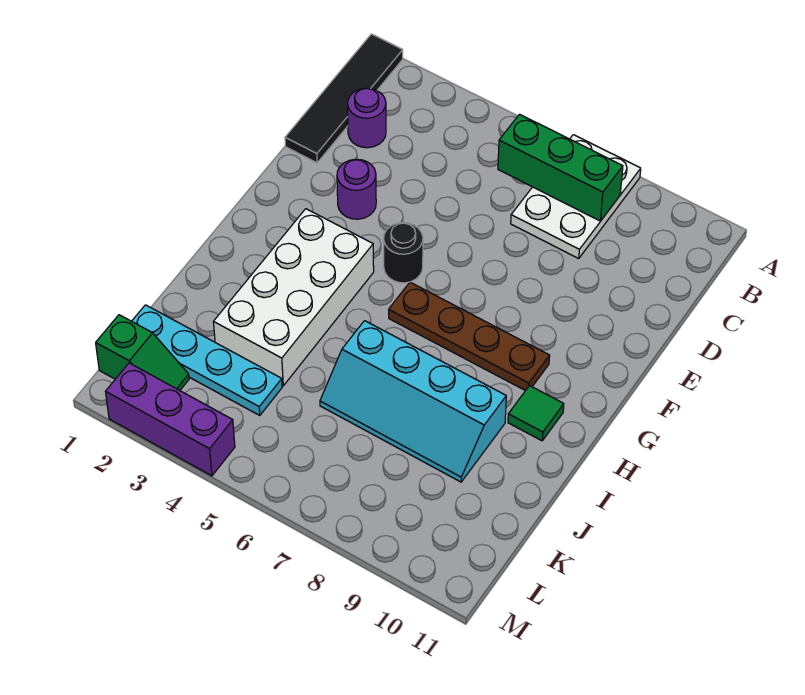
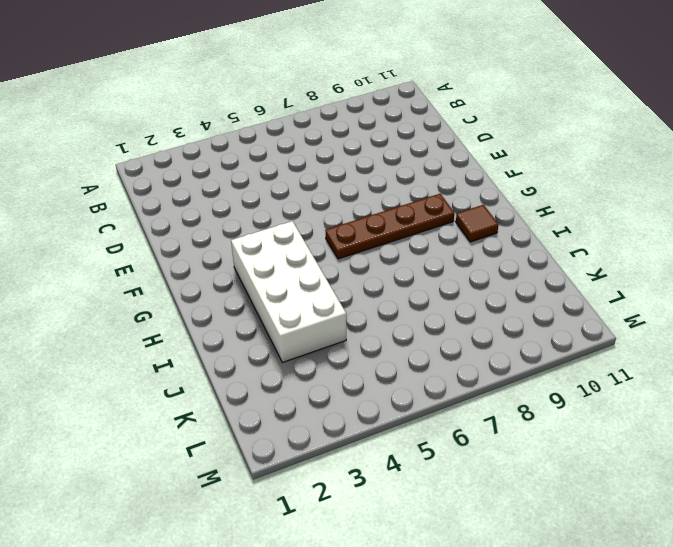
brown tile H10 level 1 -> green tile H10 level 1
none -> black tile A1:D1 level 1
none -> white plate A7:C8 level 1
none -> purple round brick C2 level 1

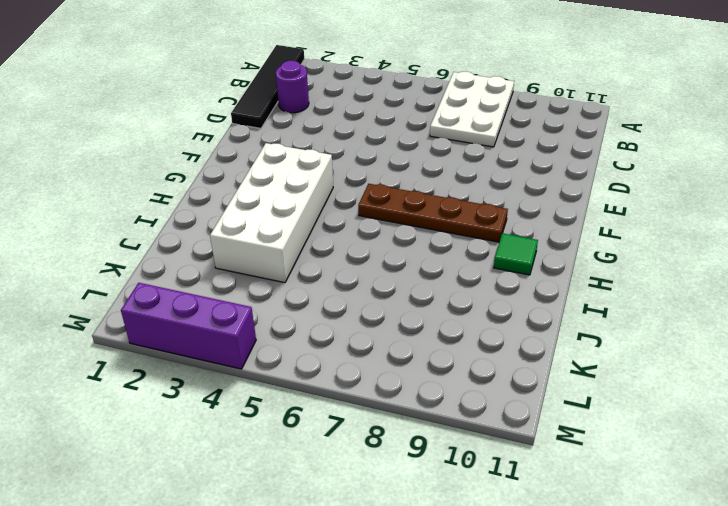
none -> purple round brick E3 level 1
none -> black round brick F5 level 1
none -> cyan slope I6:J9 level 1 top I

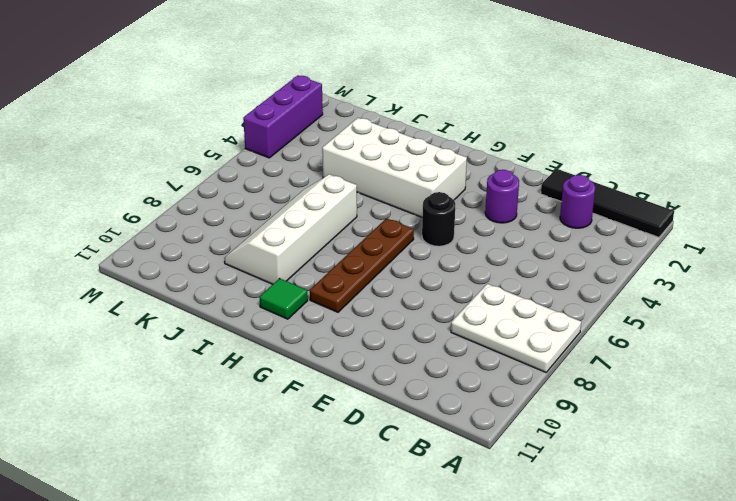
white slope I6:J9 level 1 top I -> cyan slope I6:J9 level 1 top I
none -> cyan plate K1:K4 level 1
none -> green slope L1:L2 level 1 top 1
none -> green brick B6:B8 level 2

